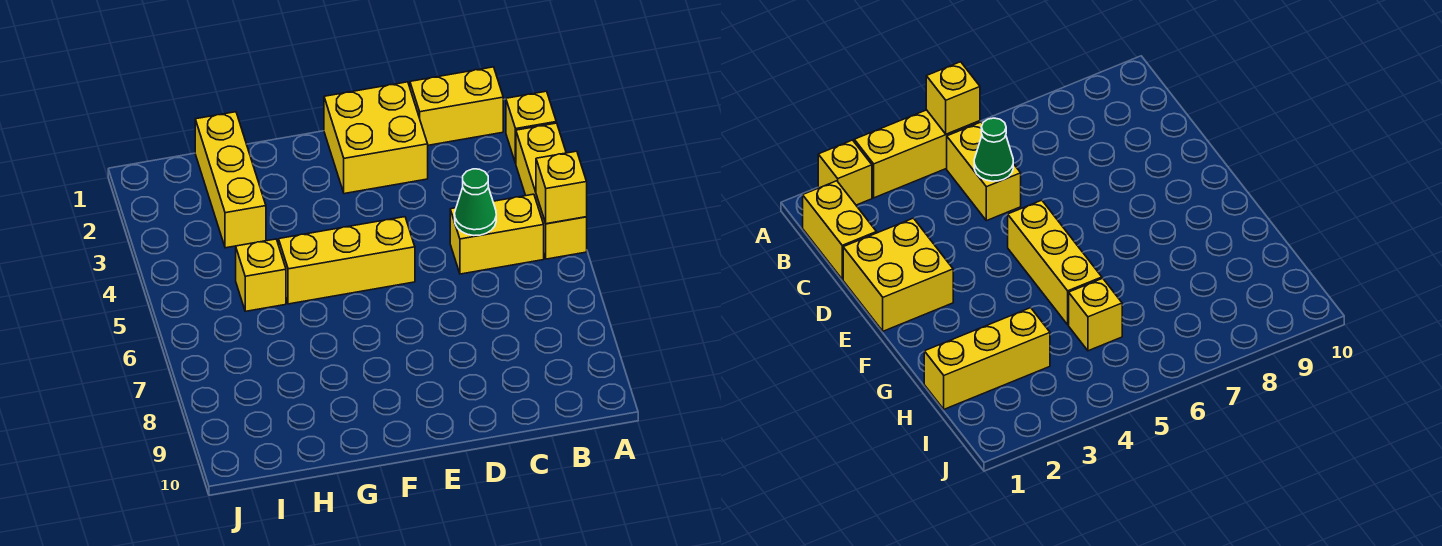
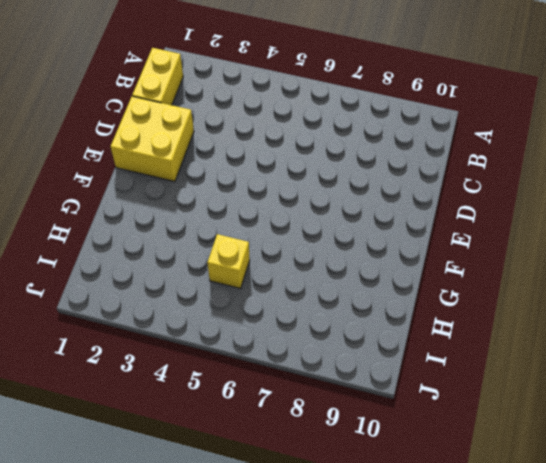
none -> yellow brick A2 level 1
none -> yellow brick A3:A5 level 1

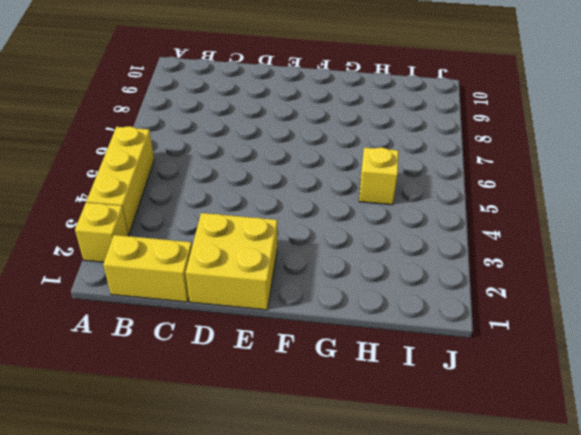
none -> yellow brick B5:C5 level 1
none -> yellow brick E5:G5 level 1

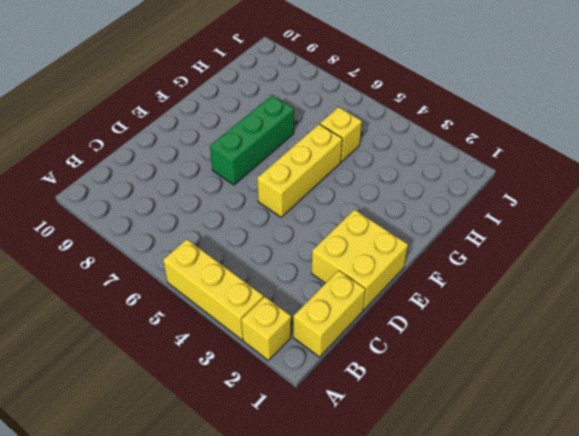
green brick E7:G7 level 1 -> none
none -> yellow brick B5:C5 level 1
none -> yellow brick H1:H3 level 1

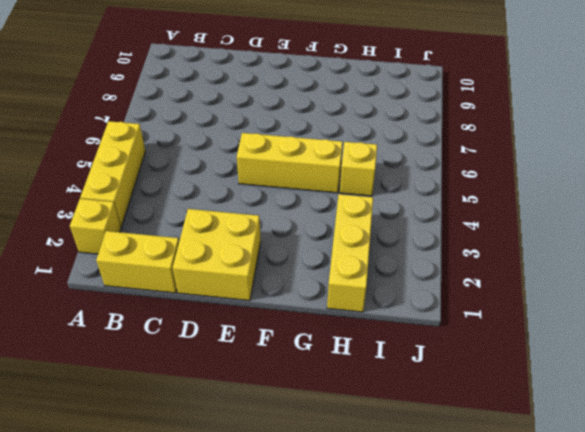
none -> yellow brick B5:C5 level 1
none -> yellow brick A5 level 2

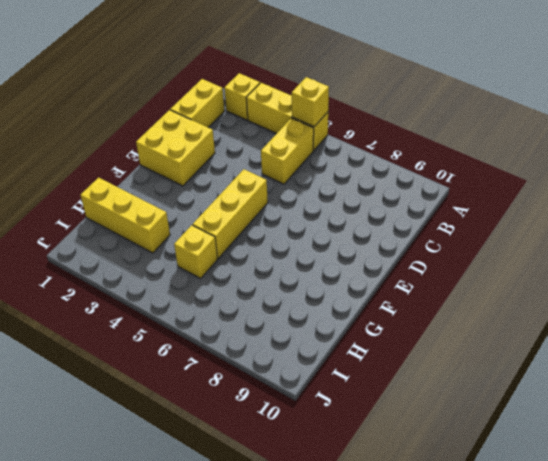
none -> green cone C5 level 2

